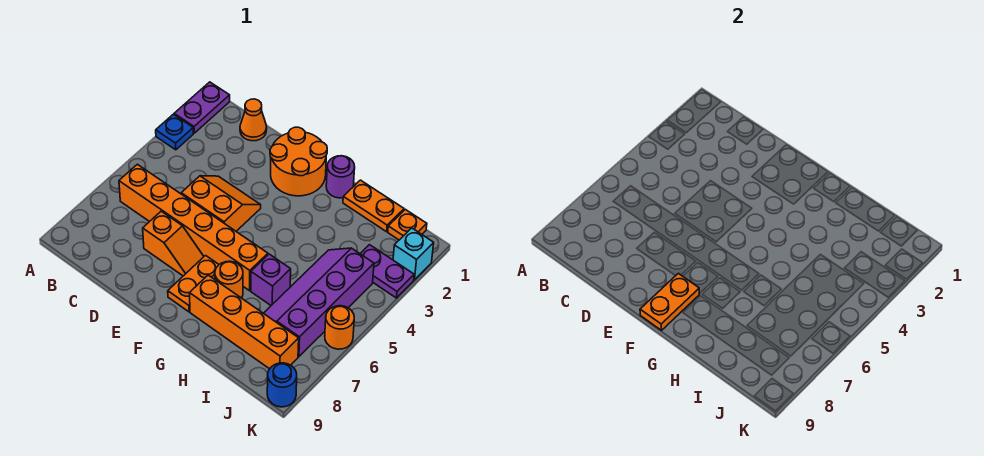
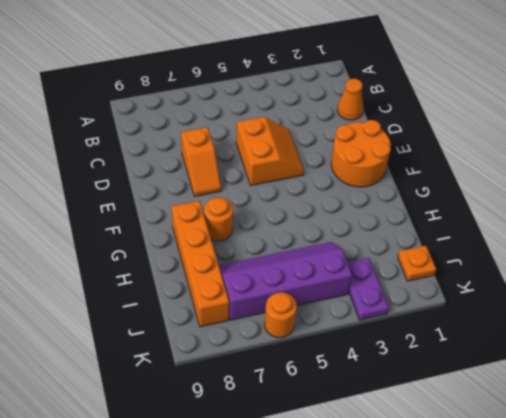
none -> purple plate A1:A2 level 1
none -> blue plate A3 level 1
none -> orange brick B6:G6 level 1

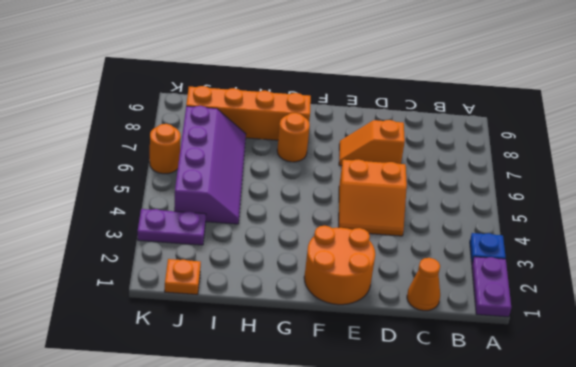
none -> orange brick B6:G6 level 1
none -> orange plate F7:F8 level 1
none -> purple round brick G1 level 1

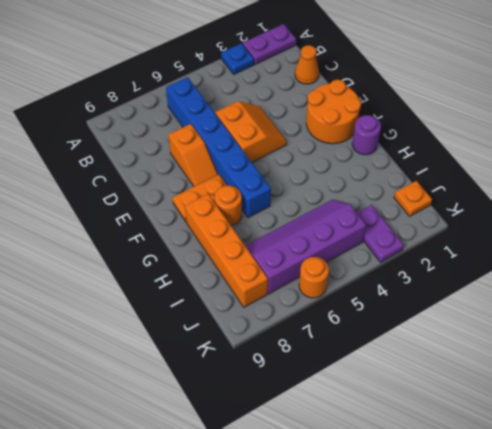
blue brick B6:G6 level 1 -> orange brick B6:G6 level 1
none -> orange plate H1:I1 level 1
none -> purple brick H6 level 1
none -> cyan brick K2 level 1

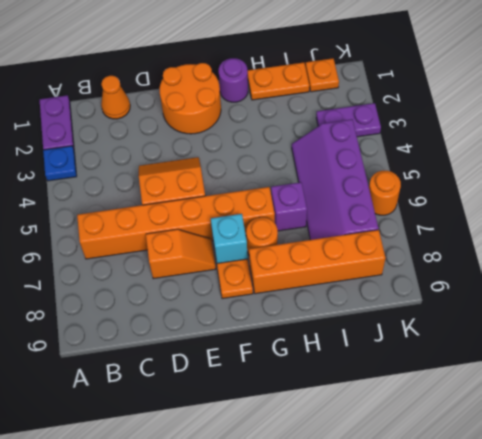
cyan brick F7 level 2 -> cyan brick K2 level 1
none -> blue round brick K9 level 1
none -> orange plate F8:F9 level 2

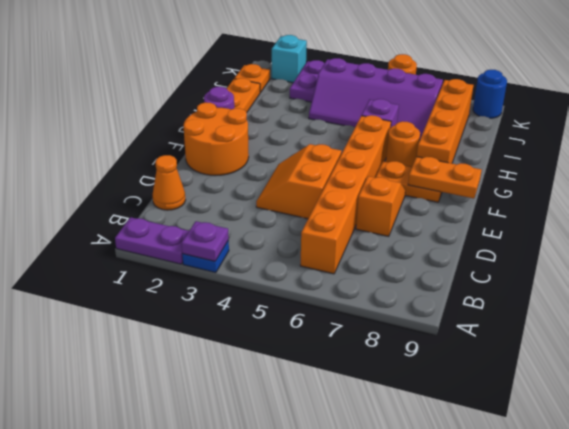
purple plate A3 level 2 -> none

